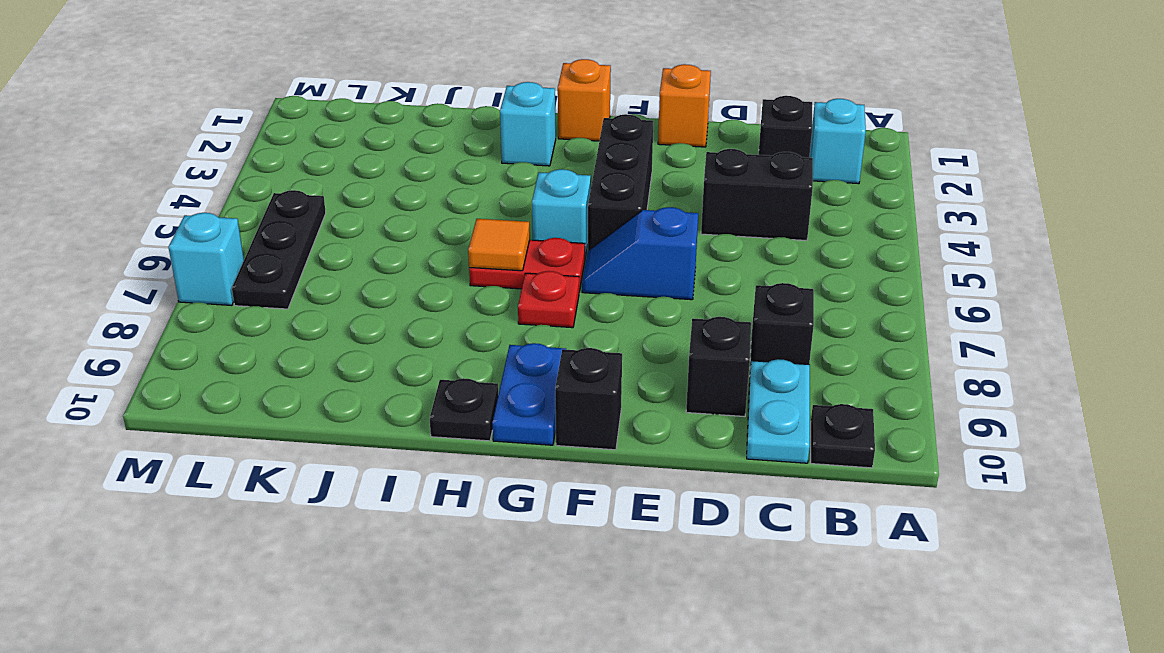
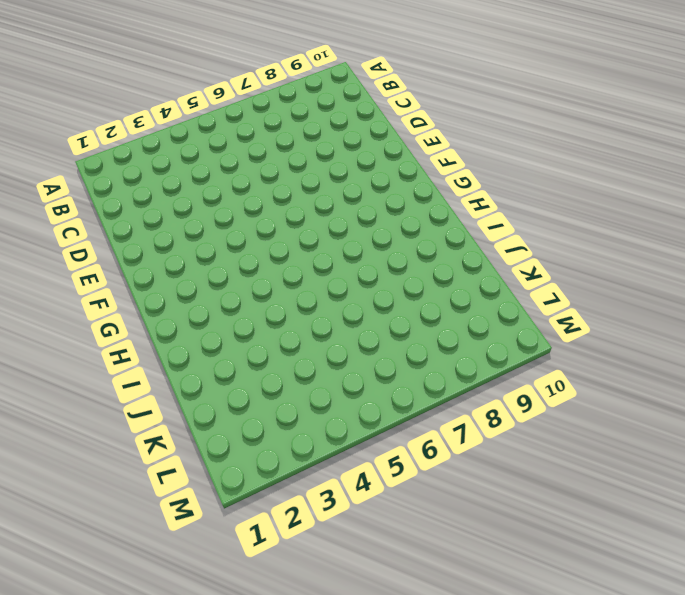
none -> cyan brick B2 level 1
none -> black plate B10 level 1
none -> black brick C2 level 1

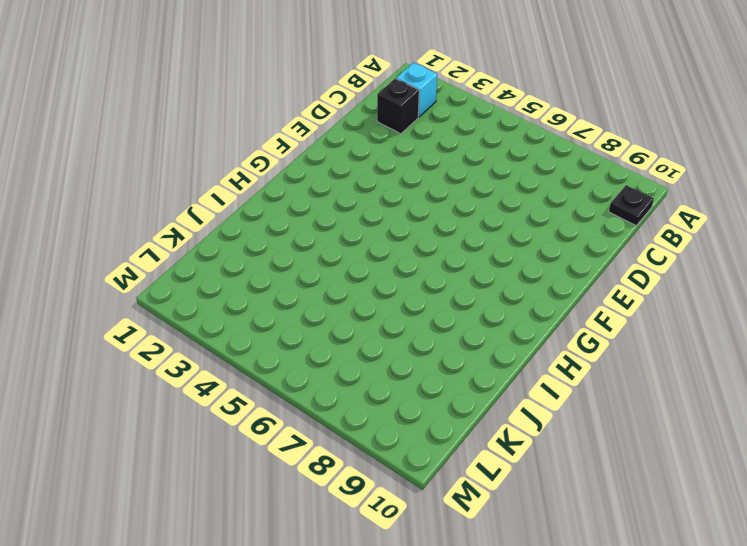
none -> black brick C4:D4 level 1
none -> black brick C8 level 1
none -> cyan plate C9:C10 level 1

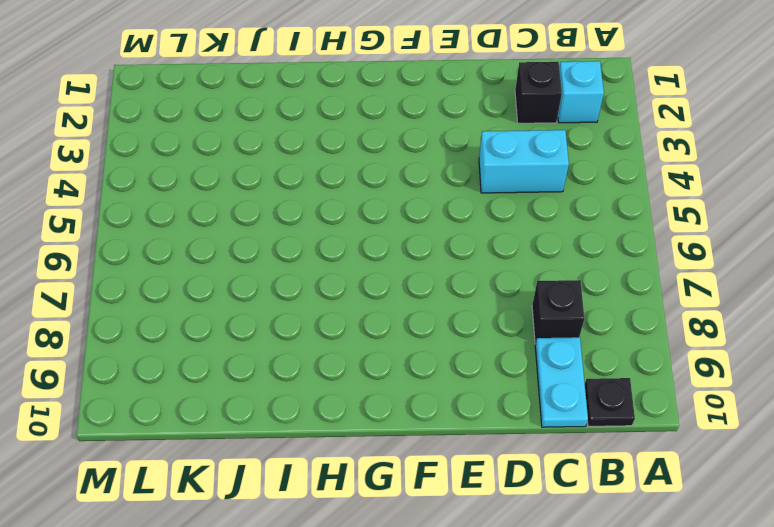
cyan brick C4:D4 level 1 -> black brick C4:D4 level 1
none -> black brick D9 level 1
none -> orange brick E1 level 1
none -> blue slope E6:F6 level 1 top E

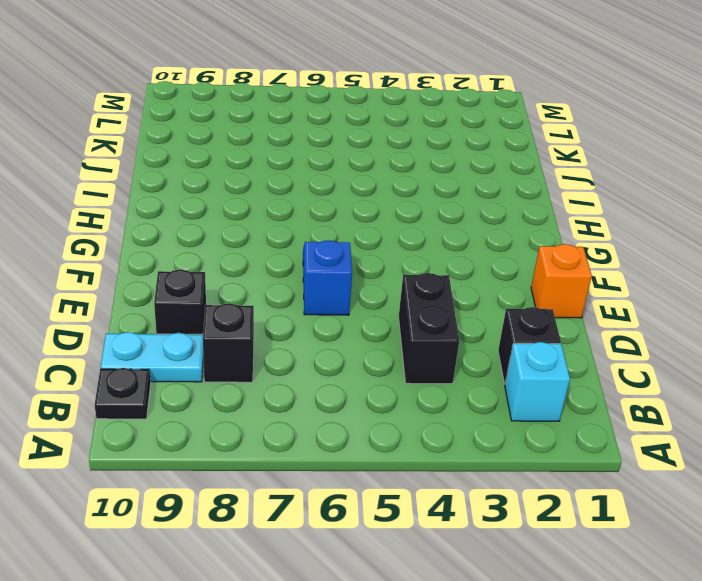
none -> black brick F3:F5 level 1
none -> black brick F10 level 1
none -> orange brick G1 level 1

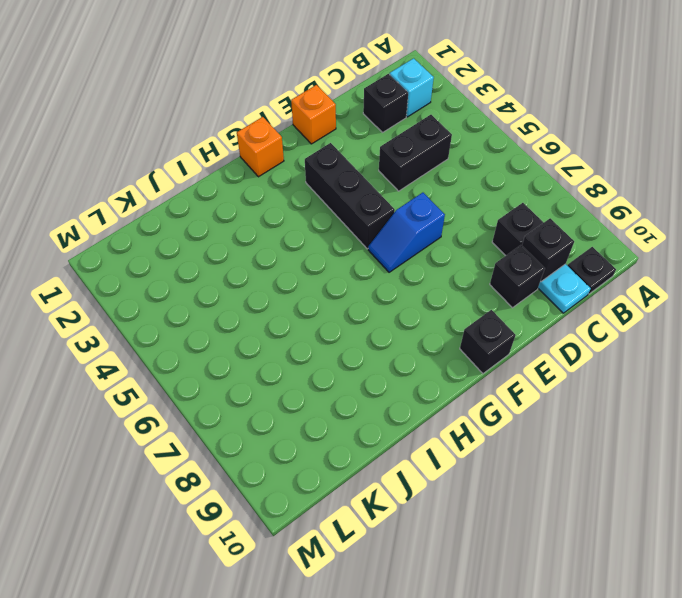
black brick C9 level 2 -> none
none -> cyan brick G5 level 1
none -> red plate G6:H6 level 1
none -> red plate G7 level 1

